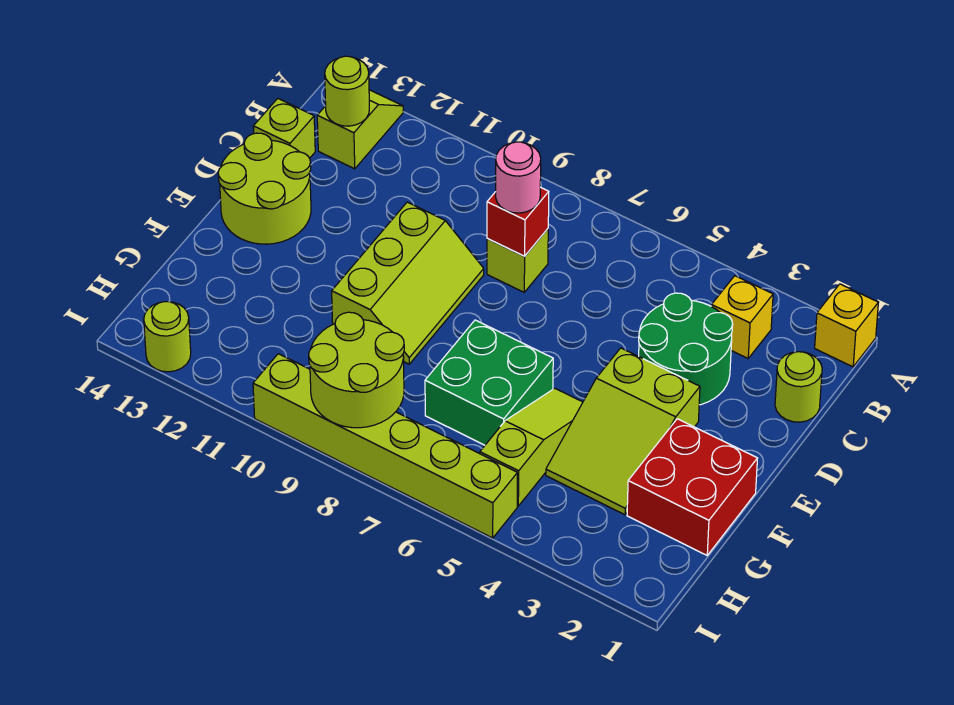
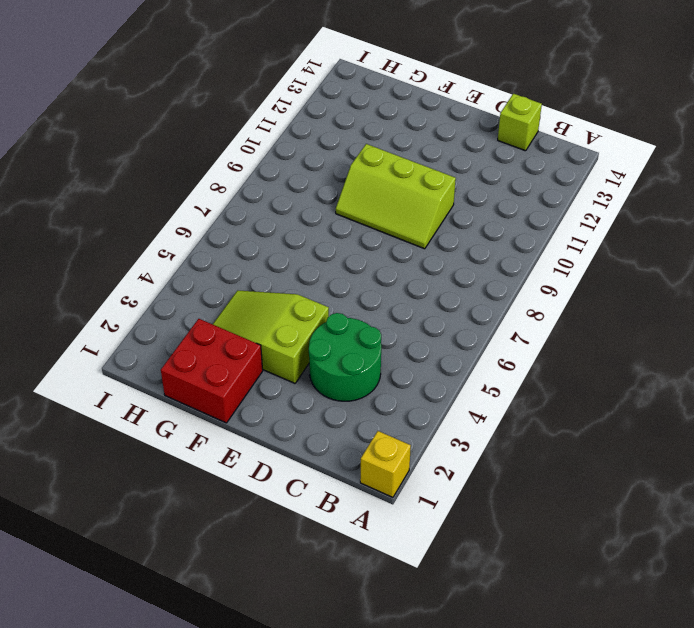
none -> lime slope A13:B13 level 1 top B
none -> yellow brick B3 level 1
none -> lime round brick C1 level 1

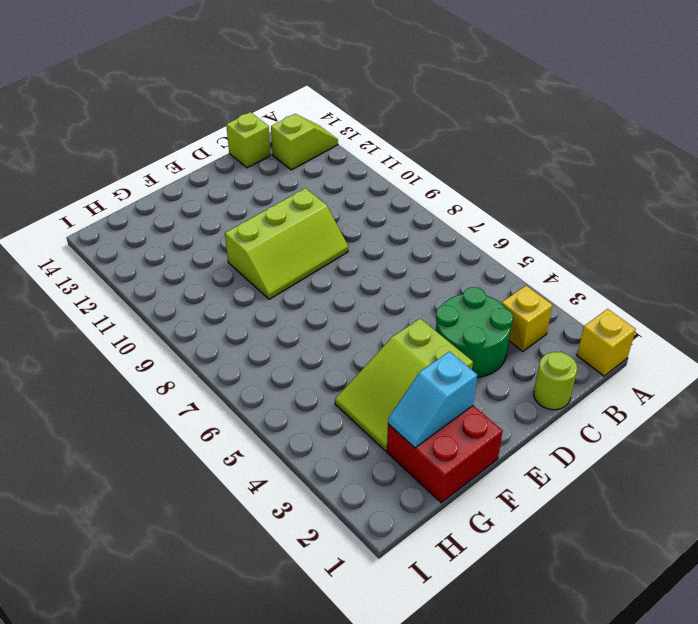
cyan slope F2:G2 level 2 top F -> none
none -> lime brick C8 level 1
none -> lime round brick D13:E14 level 1
none -> lime slope F5:H5 level 1 top H

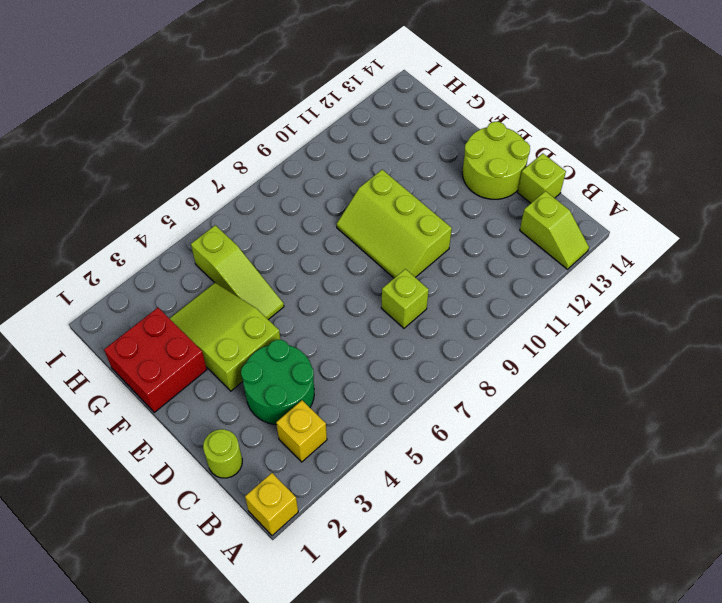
none -> green brick F6:G7 level 1
none -> lime brick I5:I10 level 1
none -> lime round brick I13 level 1

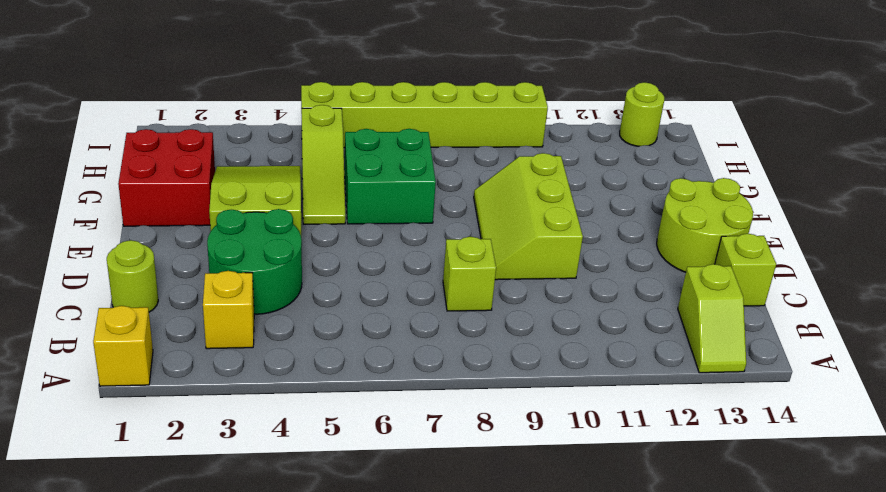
none -> lime round brick B13 level 2
none -> red brick C8 level 2
none -> lime round brick H8:I9 level 2

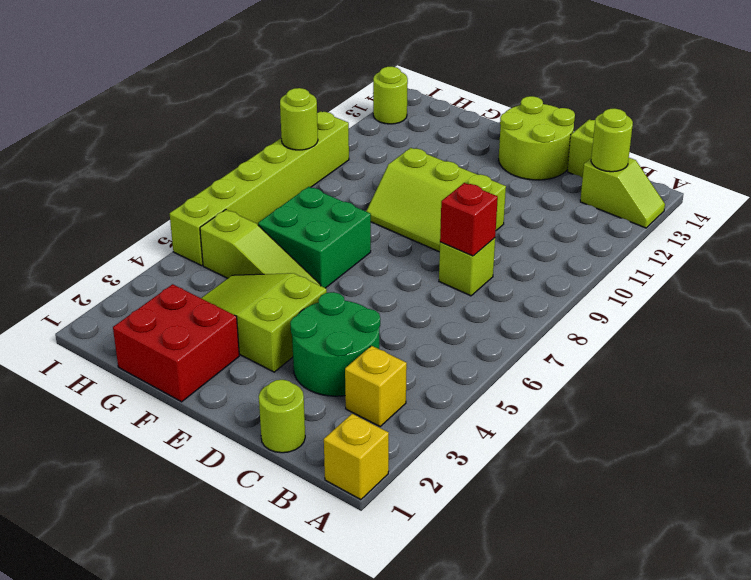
lime round brick I9 level 2 -> lime round brick H8:I9 level 2
none -> pink round brick C8 level 3

